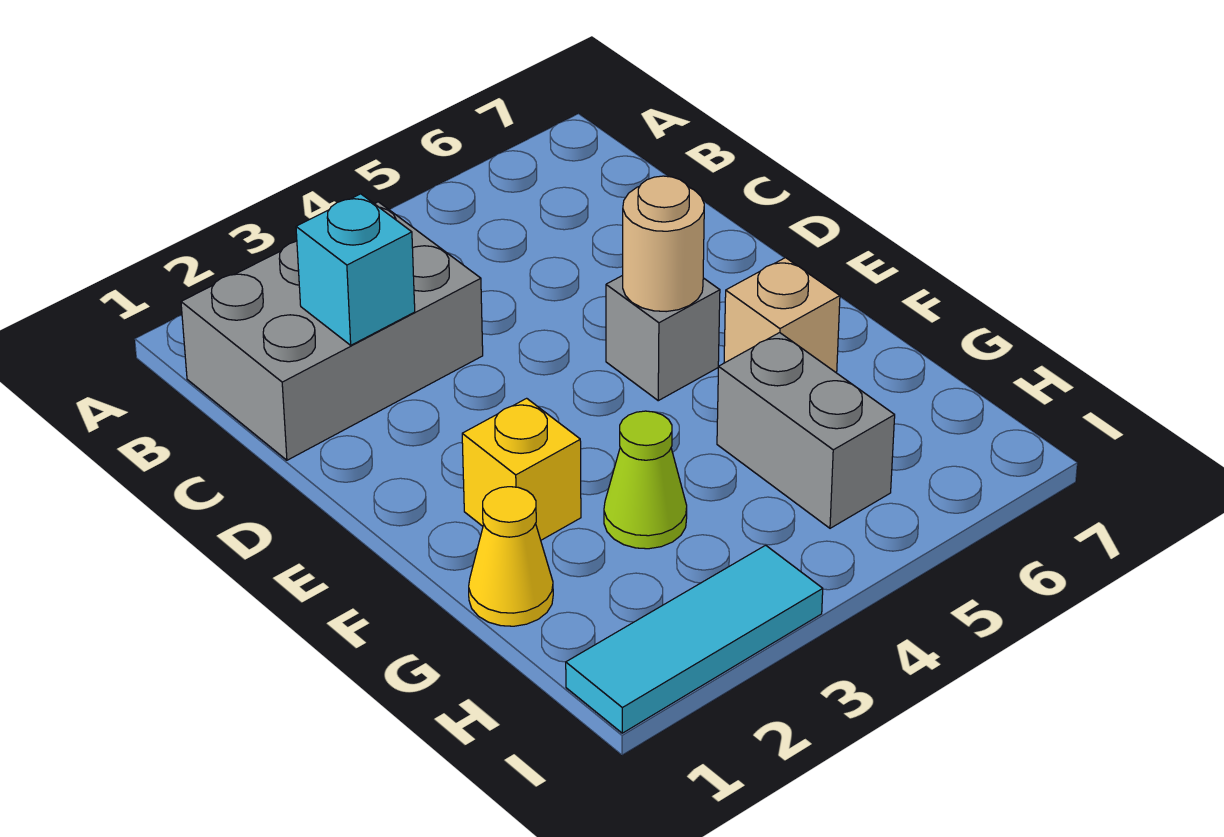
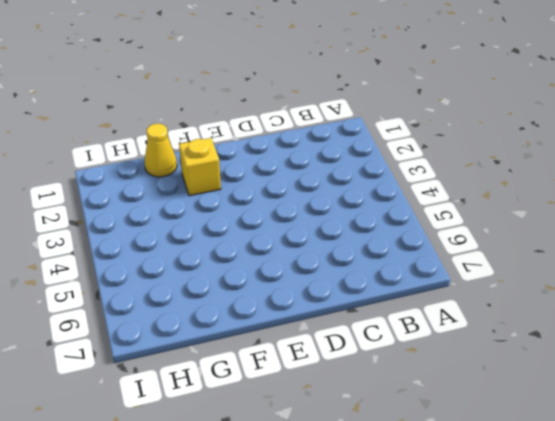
none -> grey brick B1:C3 level 1
none -> grey brick E5 level 1

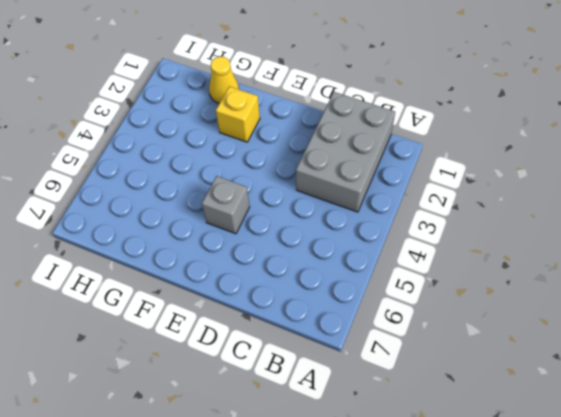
none -> tan brick F6 level 1
none -> lime cone G3 level 1

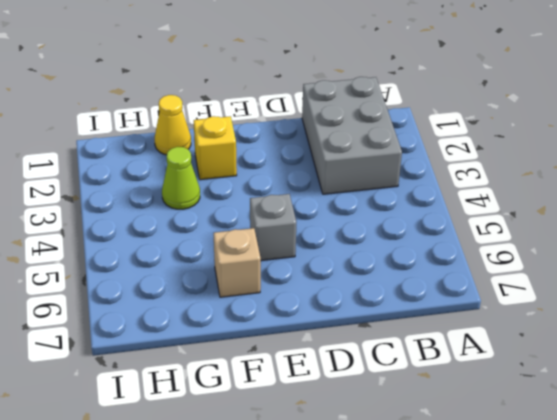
none -> grey brick G5:H5 level 1
none -> cyan tile I1:I3 level 1

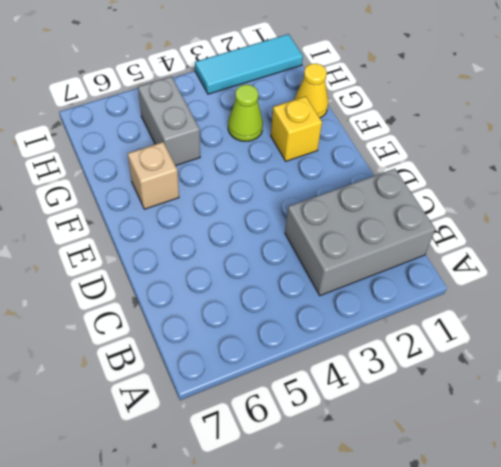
none -> grey brick E5 level 1
none -> cyan brick C2 level 2

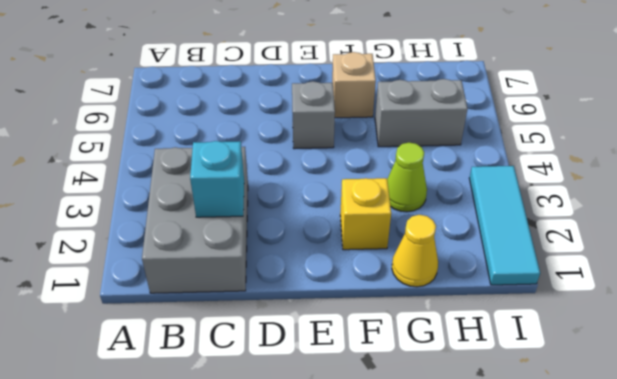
none -> tan round brick E5 level 2

